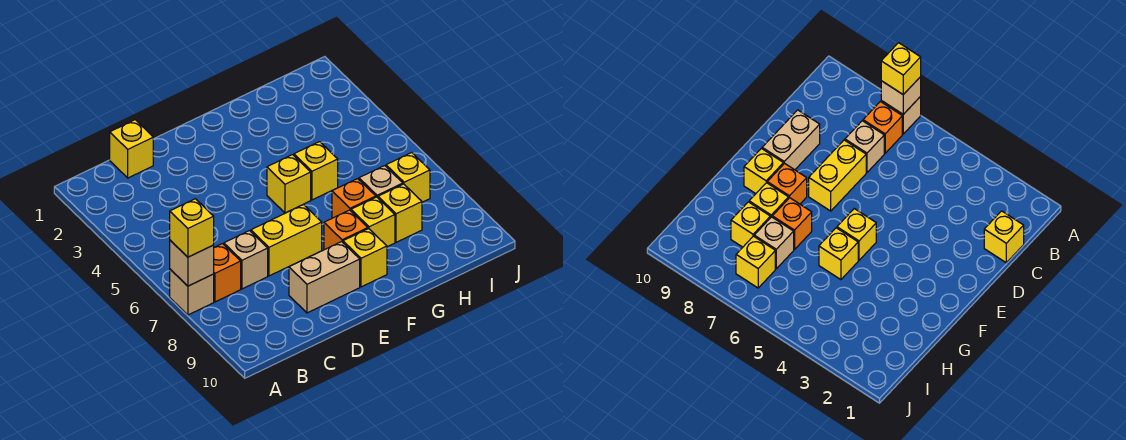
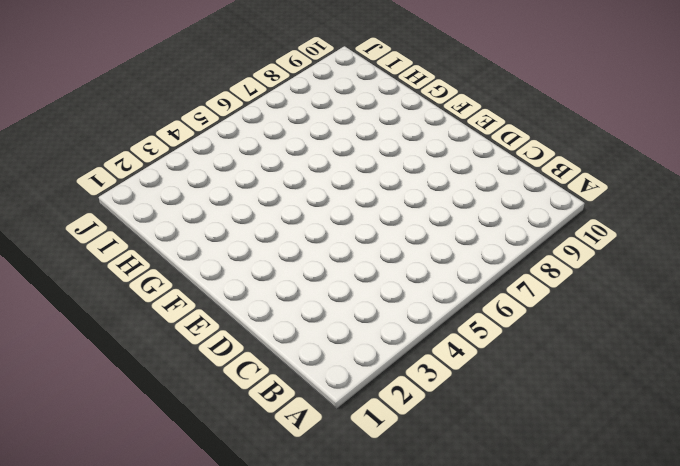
none -> tan brick A7 level 1
none -> orange brick B7 level 1
none -> yellow brick C1 level 1

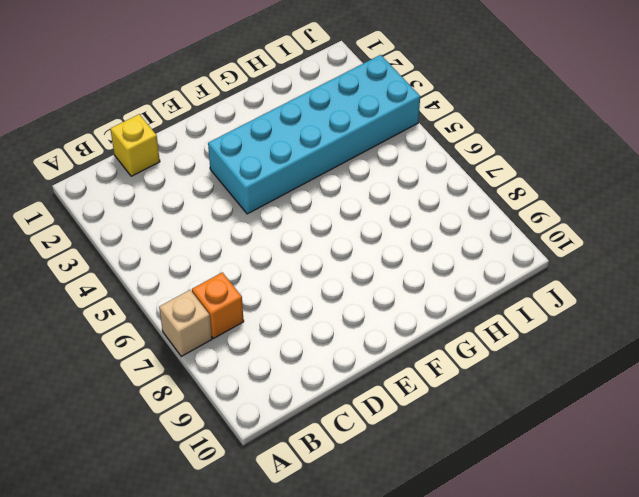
cyan brick E3:J4 level 1 -> none
none -> tan brick C7 level 1
none -> yellow brick D7:E7 level 1
none -> tan brick D9:E9 level 1

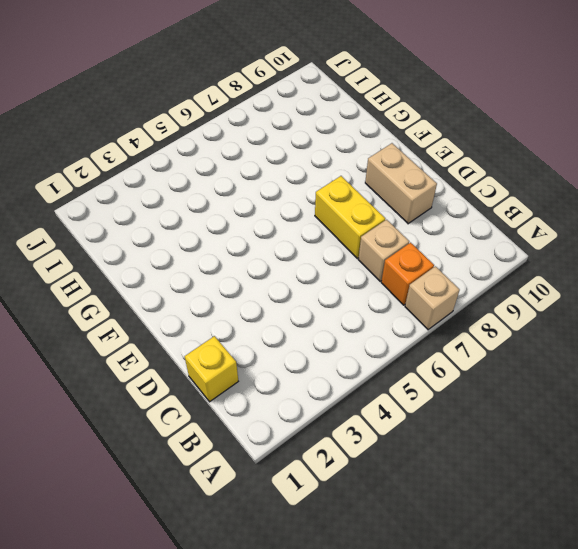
none -> yellow brick F5 level 1
none -> orange brick F8 level 1
none -> yellow brick F9 level 1

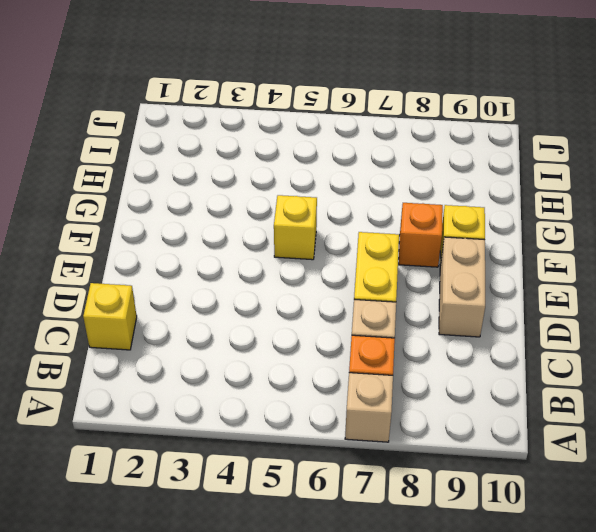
none -> yellow brick G5 level 1
none -> orange brick G7 level 1
none -> yellow brick G8 level 1

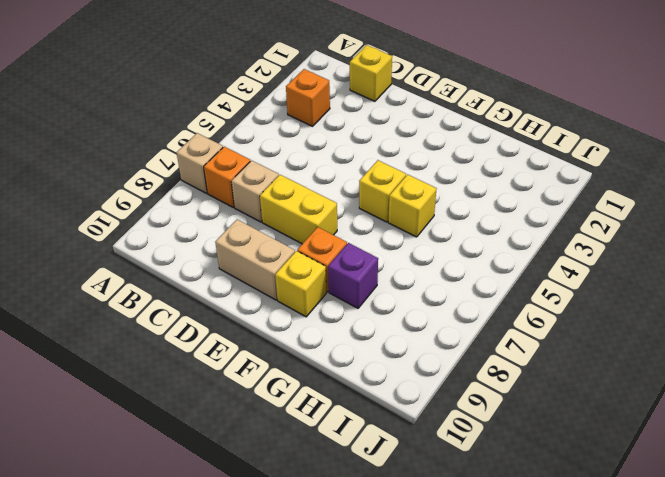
orange brick B3 level 1 -> orange brick G7 level 1
purple brick G8 level 1 -> yellow brick G8 level 1
none -> tan brick H7 level 1
none -> yellow brick H8 level 1
none -> yellow brick I7 level 1

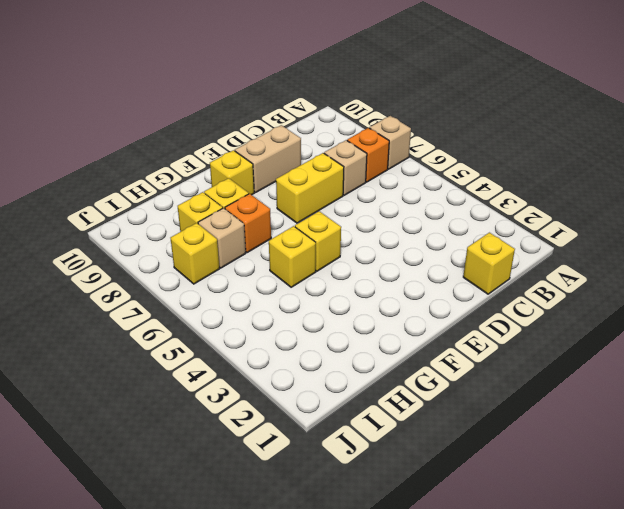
none -> orange brick F8 level 1
none -> tan brick A7 level 2
none -> yellow brick A7 level 3

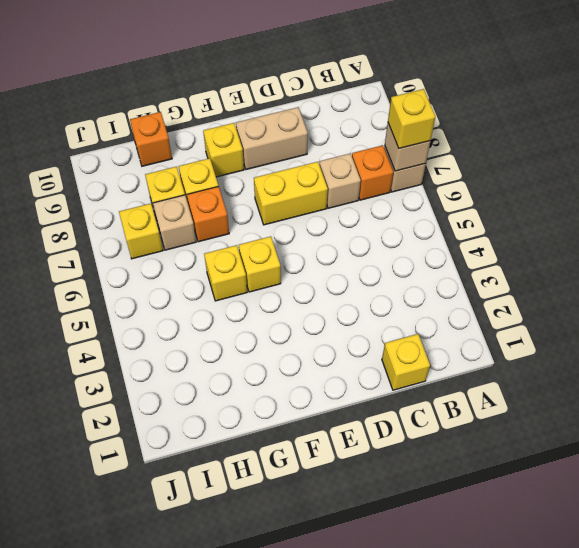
orange brick H10 level 1 -> orange brick F8 level 1

